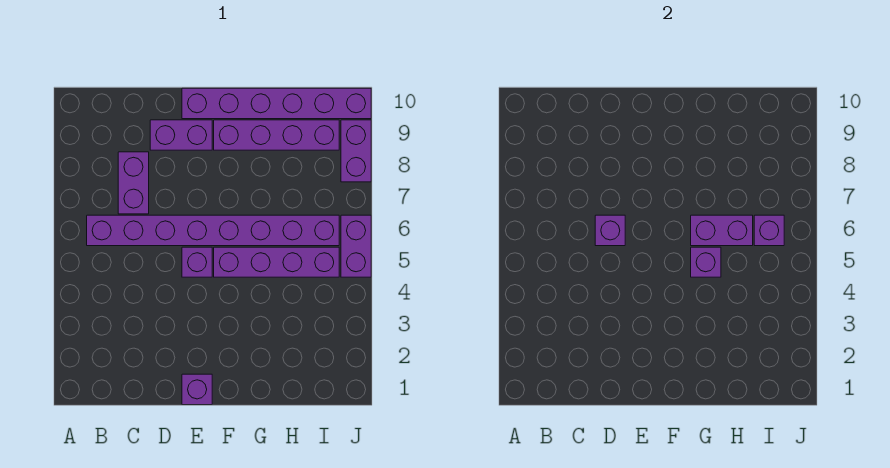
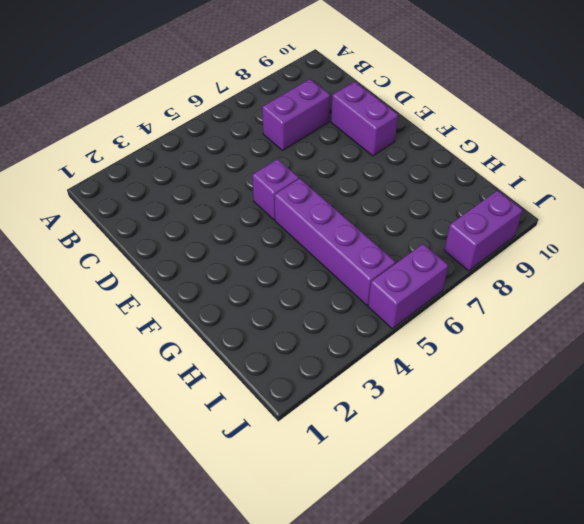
none -> purple brick B6:I6 level 1
none -> purple brick E1 level 1
none -> purple brick E10:J10 level 1

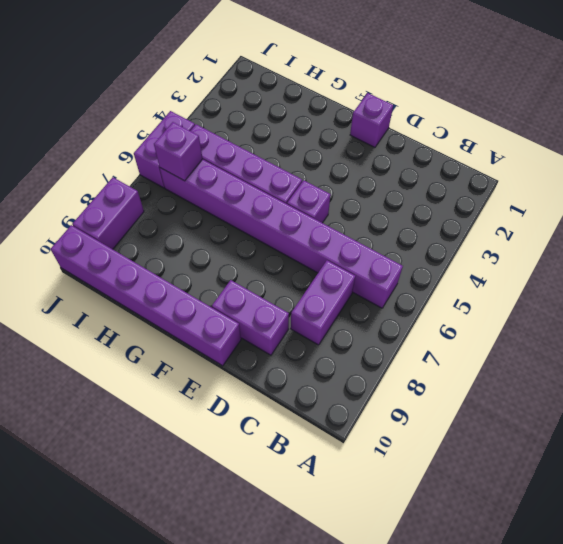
none -> purple brick F9:I9 level 1
none -> purple brick D6 level 2
none -> purple brick G5 level 2

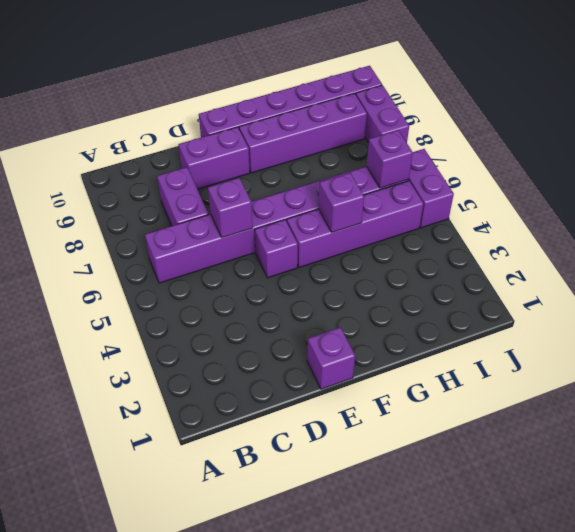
none -> purple brick G6:H6 level 2

